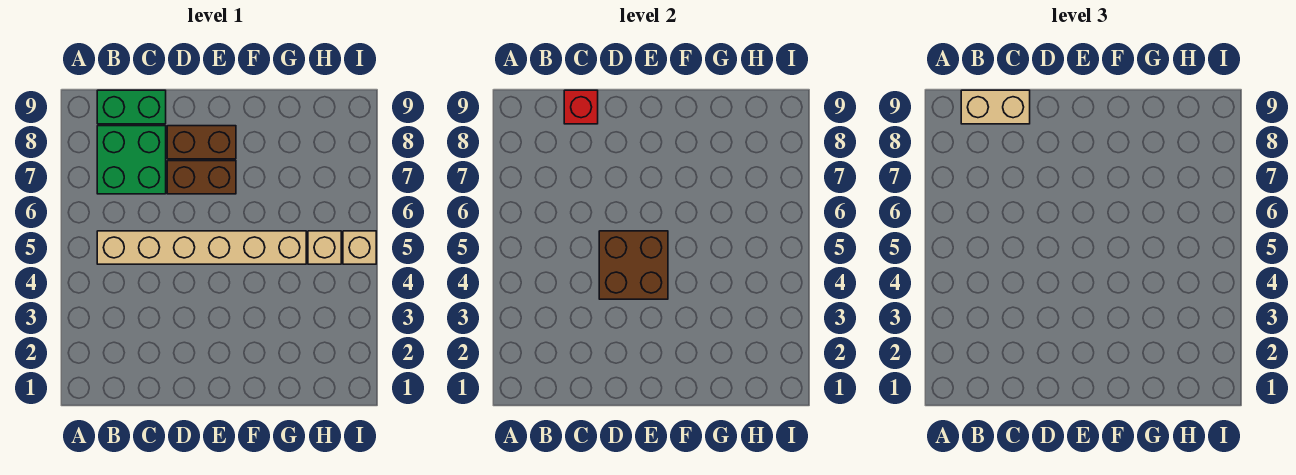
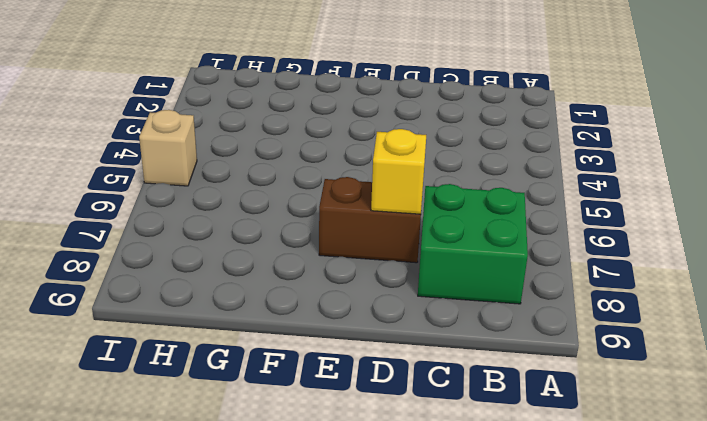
yellow brick D7 level 2 -> none
none -> tan brick B5:G5 level 1
none -> green brick B9:C9 level 1

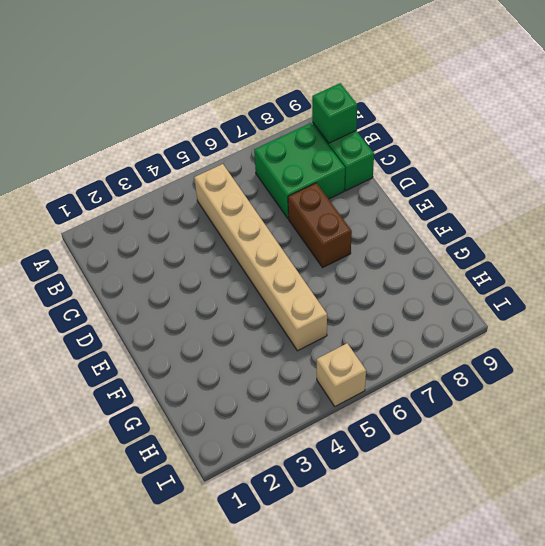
green brick B9 level 2 -> none
none -> brown brick D8:E8 level 1
none -> tan brick H5 level 1

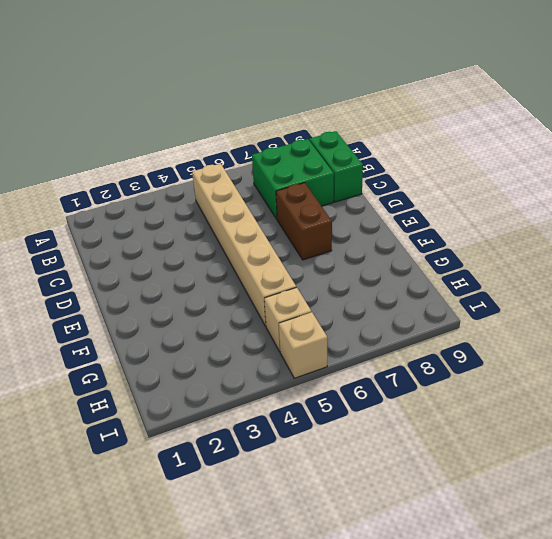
none -> brown brick D8:E8 level 1
none -> red brick C9 level 2

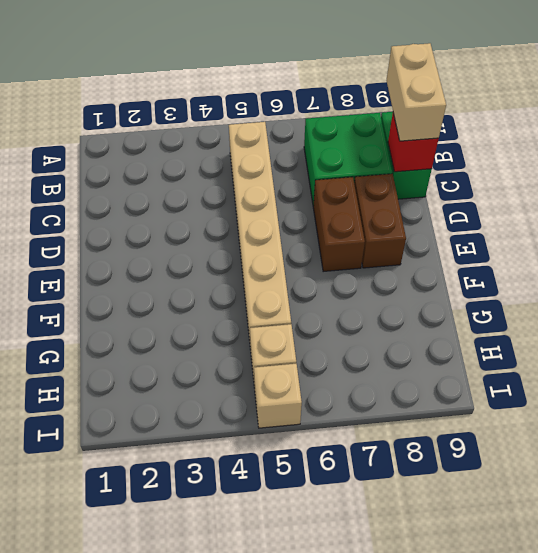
none -> brown brick D4:E5 level 2

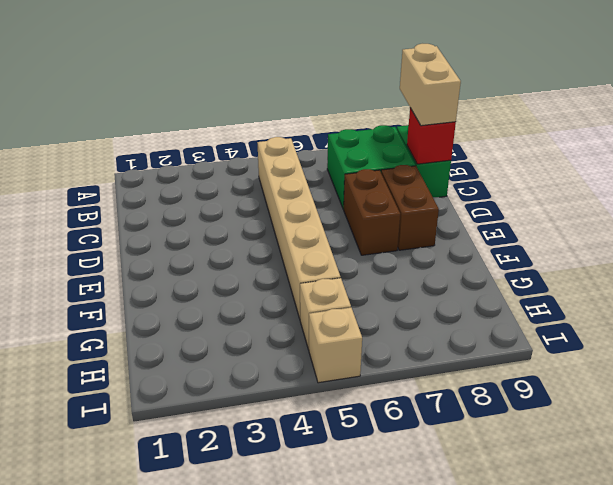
none -> brown brick D4:E5 level 2

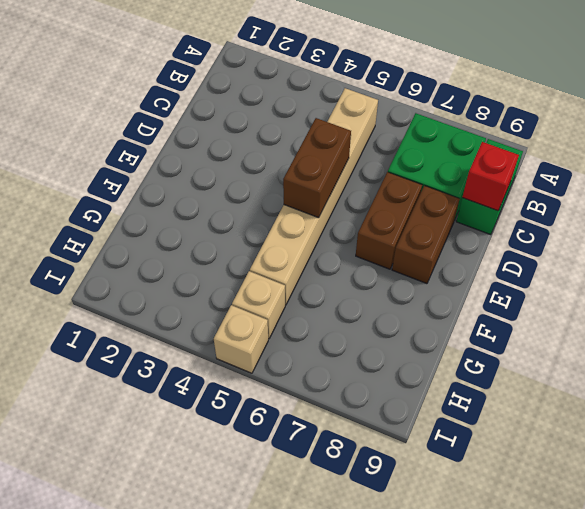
brown brick D5:E5 level 2 -> brown brick D4:E5 level 2
none -> tan brick B9:C9 level 3

